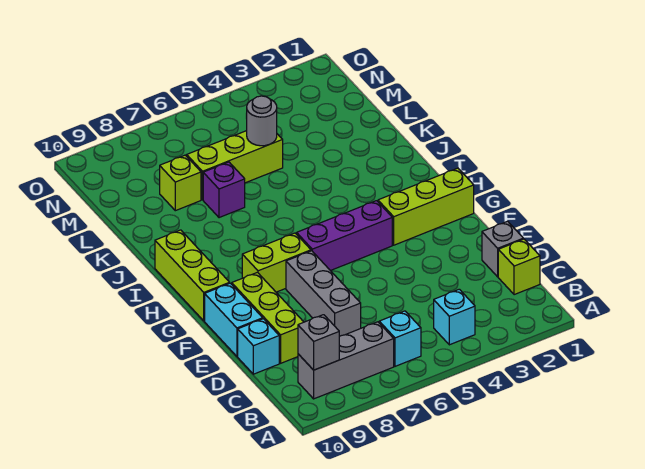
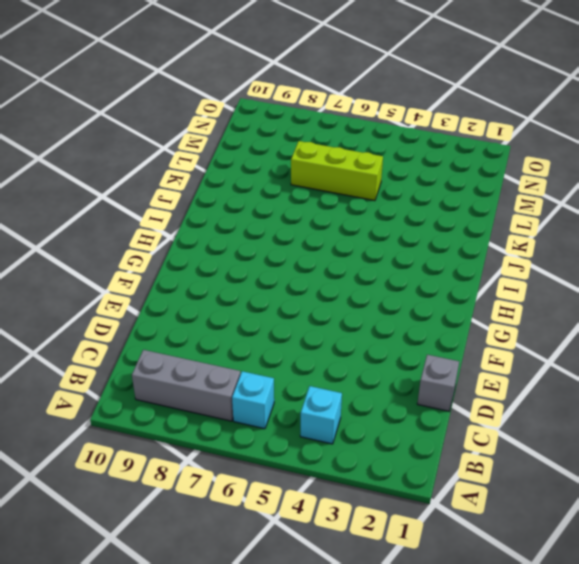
none -> lime brick C1 level 1
none -> grey brick D7:F7 level 1
none -> lime brick D9:F9 level 1

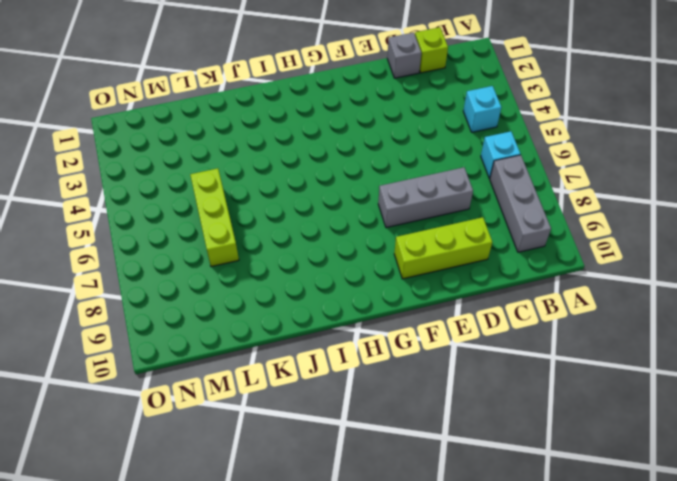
none -> cyan brick D10 level 1
none -> cyan brick E10:F10 level 1
none -> lime brick G1:G3 level 1

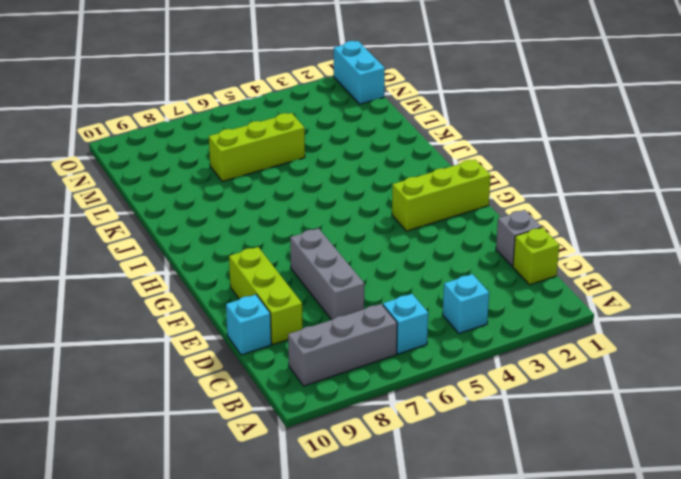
cyan brick N1:O1 level 1 -> cyan brick E10:F10 level 1
none -> purple brick G4:G6 level 1
none -> lime brick G7:G8 level 1
none -> lime brick G10:I10 level 1

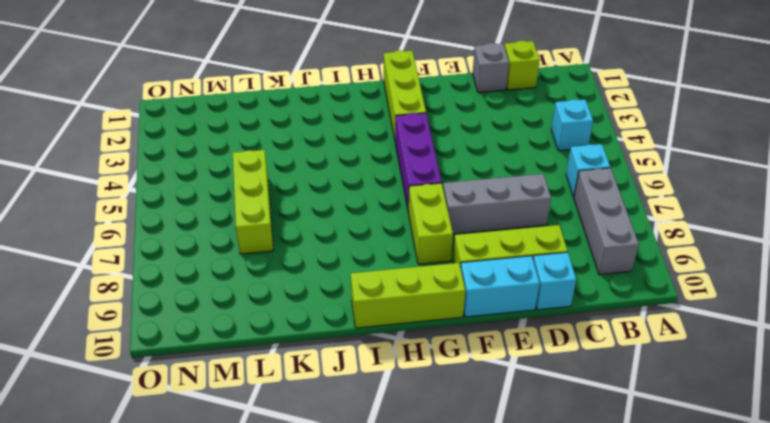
none -> purple brick K7 level 1
none -> lime brick L8 level 1
none -> grey brick B9 level 2

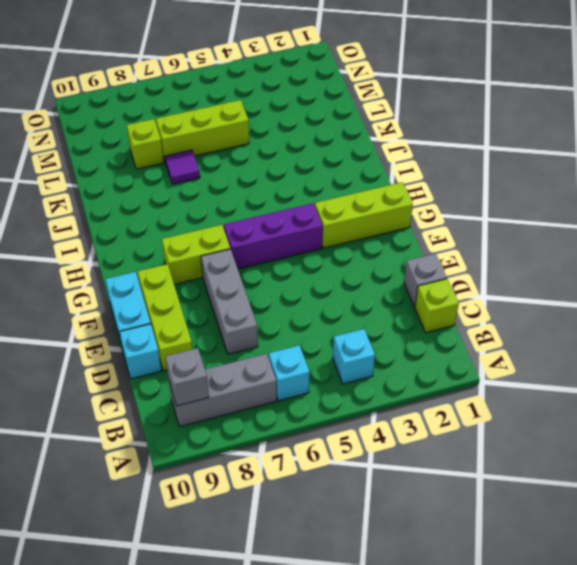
purple tile K7 level 1 -> purple brick K7 level 1
none -> lime brick G10:I10 level 1
none -> grey round brick L5 level 2

